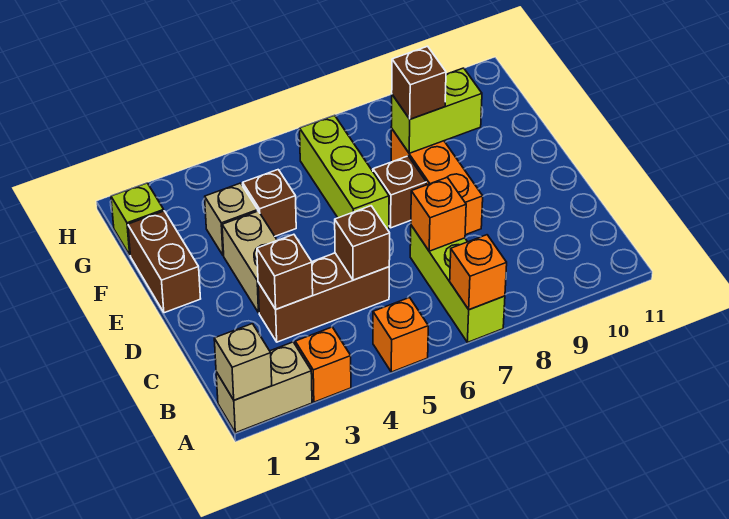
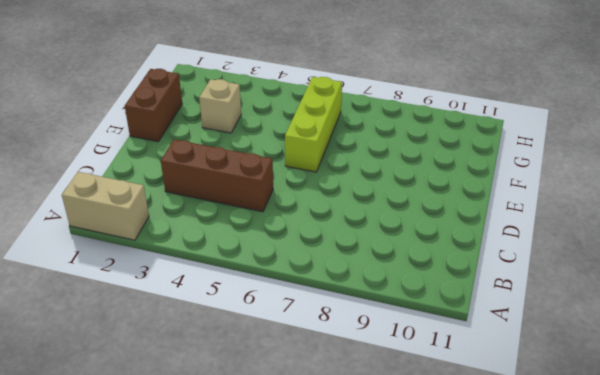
none -> orange brick A3 level 1
none -> orange brick A5 level 1
none -> lime brick A7:C7 level 1

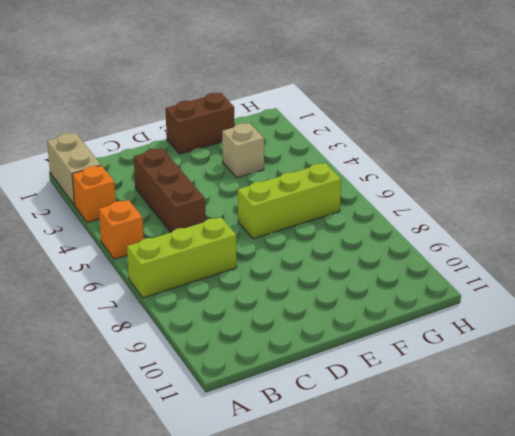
none -> tan brick D3:E3 level 1
none -> orange brick D8:F8 level 1
none -> brown brick E7 level 1

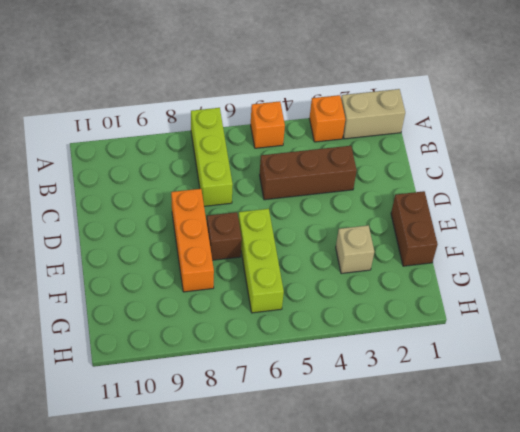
none -> tan brick D3:E3 level 1
none -> brown brick F4 level 1
none -> lime brick G1 level 1

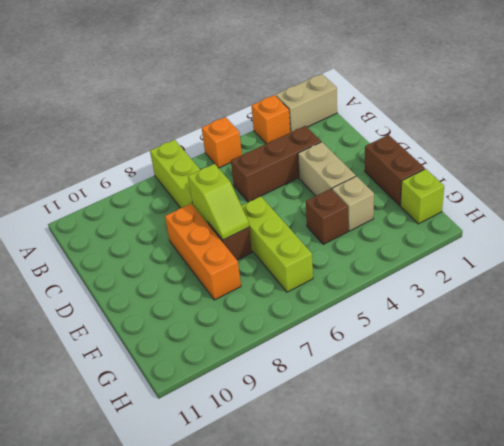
lime slope D7:E7 level 2 top D -> none
none -> tan brick A1 level 2
none -> orange brick A7 level 2
none -> brown brick C3 level 2

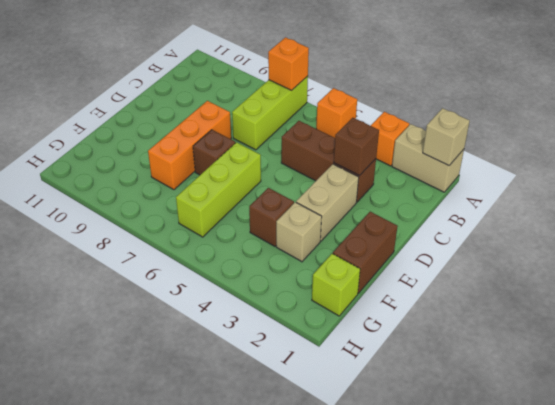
none -> brown brick C5 level 2
none -> orange brick C7 level 2
none -> lime brick F8:F9 level 2

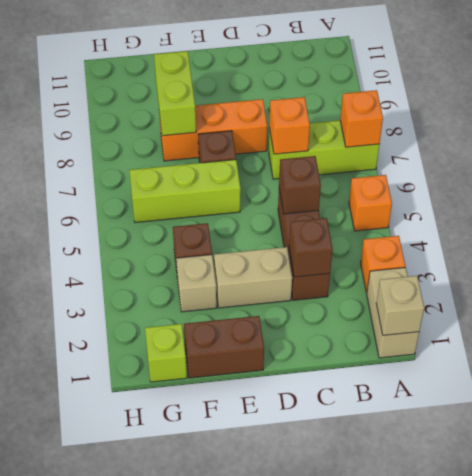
none -> brown brick F8 level 3

